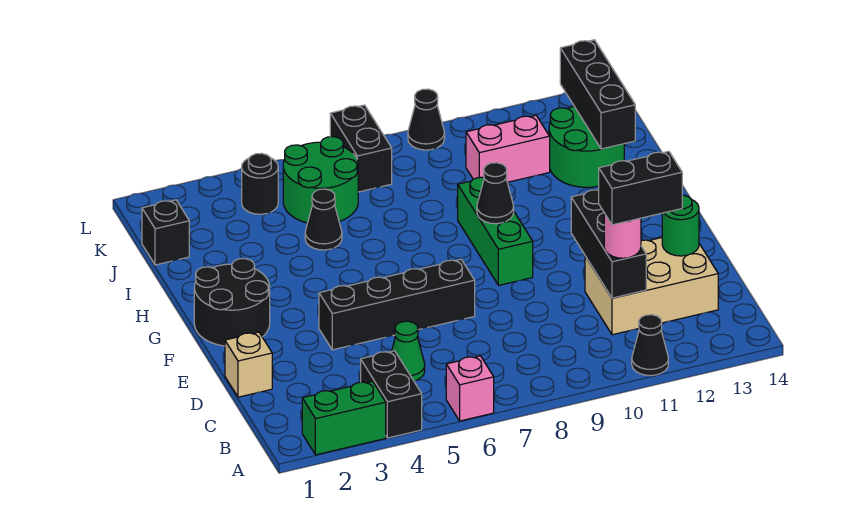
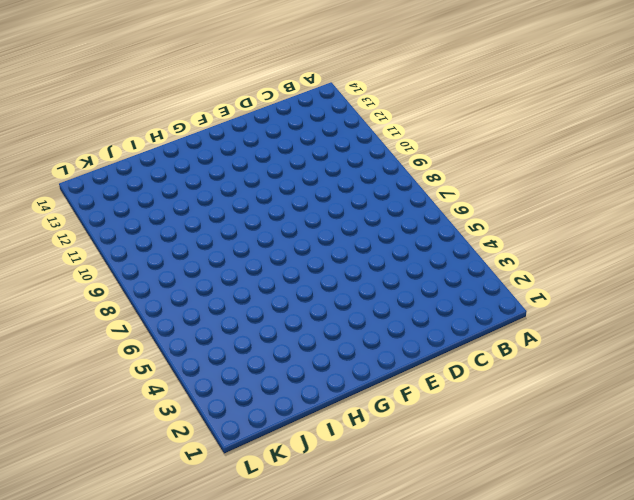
none -> green brick A2:A3 level 1
none -> black brick A4:B4 level 1
none -> pink brick A6 level 1

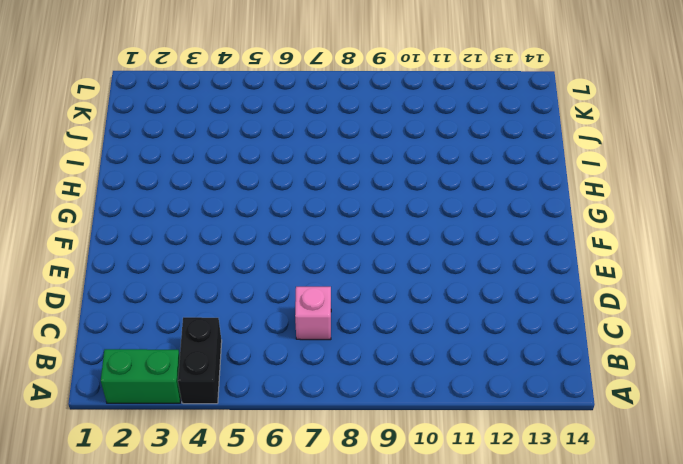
pink brick C7 level 1 -> pink brick A6 level 1
none -> black cone A11 level 1
none -> green cone C5 level 1
none -> tan brick C11:D13 level 1

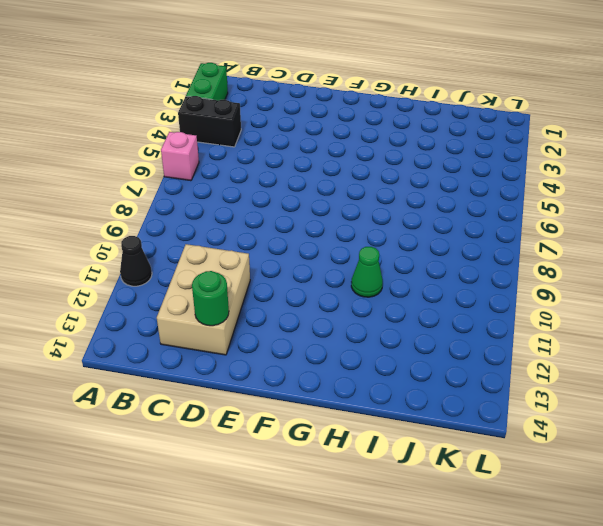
green cone H10 level 1 -> green cone C5 level 1
none -> tan brick D1 level 1
none -> black brick E4:E7 level 1
none -> black round brick F1:G2 level 1

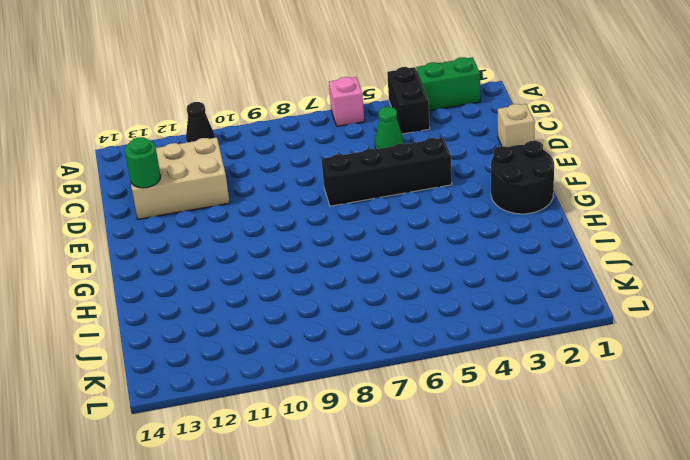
none -> green brick F9:H9 level 1
none -> black cone I5 level 1
none -> green round brick I12:J13 level 1

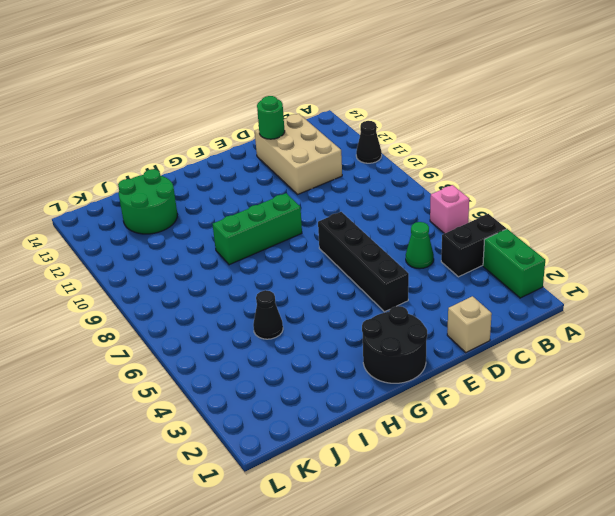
none -> black brick J1 level 1
none -> green round brick J5:K6 level 1
none -> pink brick J10:J11 level 1

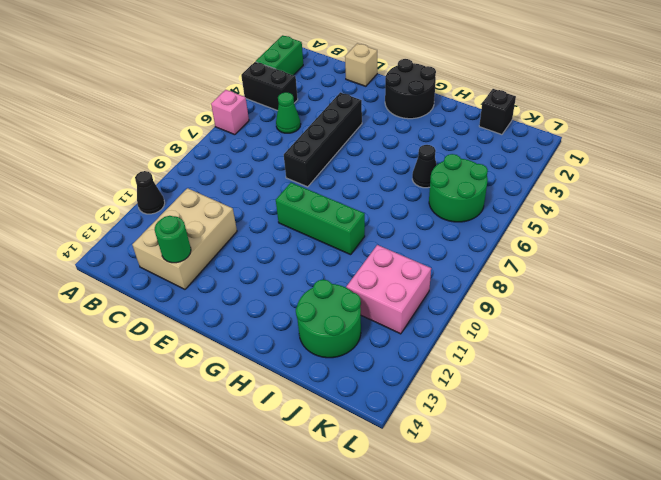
pink brick J10:K11 level 1 -> pink brick J10:J11 level 1
none -> black round brick K4 level 1
none -> black brick K7:L7 level 1
none -> black cone L9 level 1

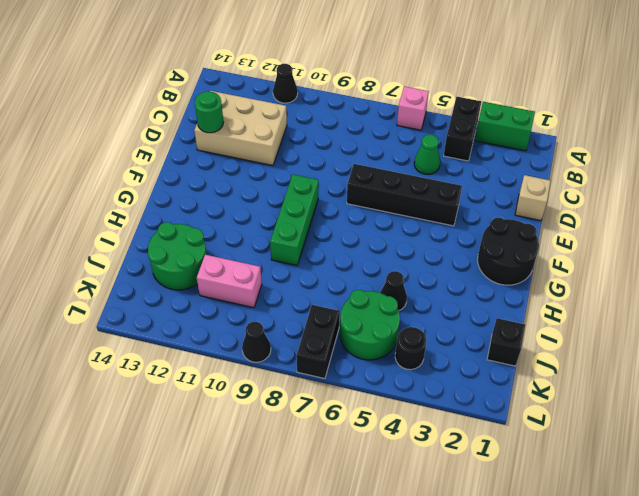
none -> black brick C11:E11 level 2
none -> black cone G9 level 2
none -> black brick I13:K13 level 2

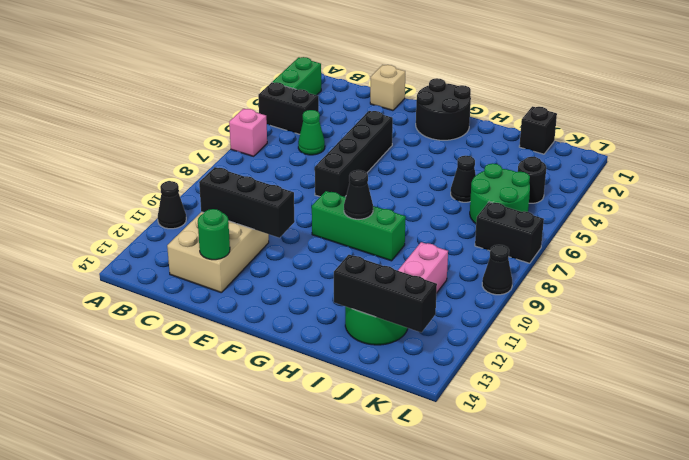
none -> pink round brick C11 level 3
none -> black brick C11:C12 level 4

